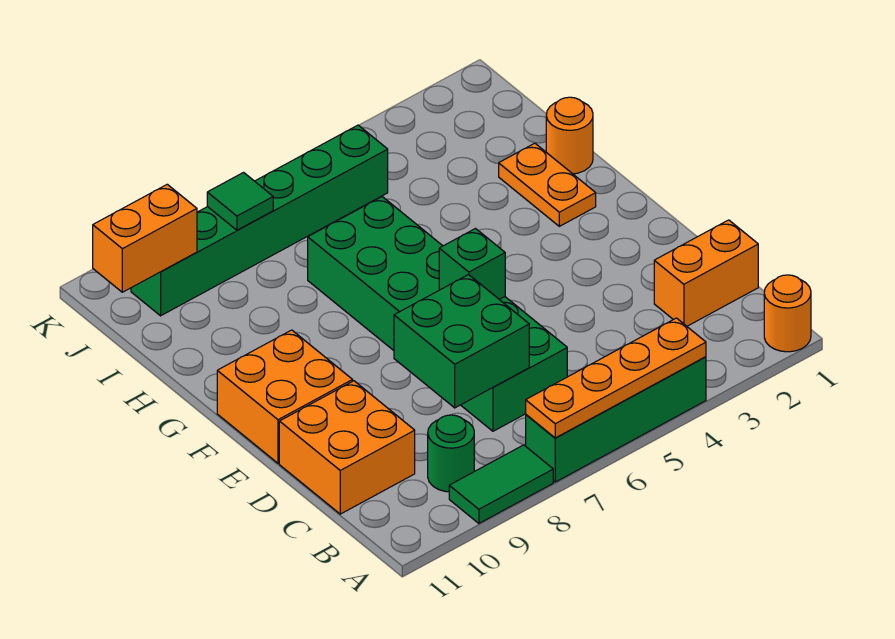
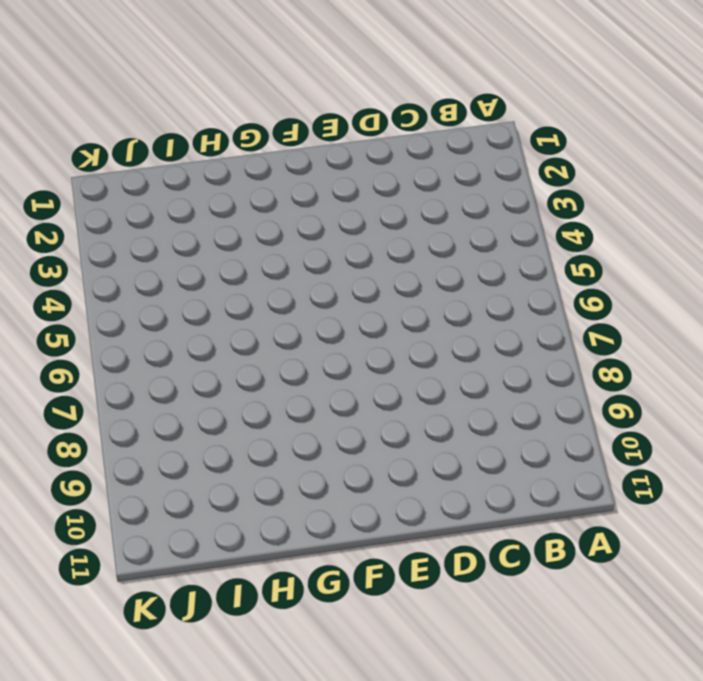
none -> orange round brick A1 level 1
none -> green brick A4:A7 level 1
none -> green tile A8:A9 level 1

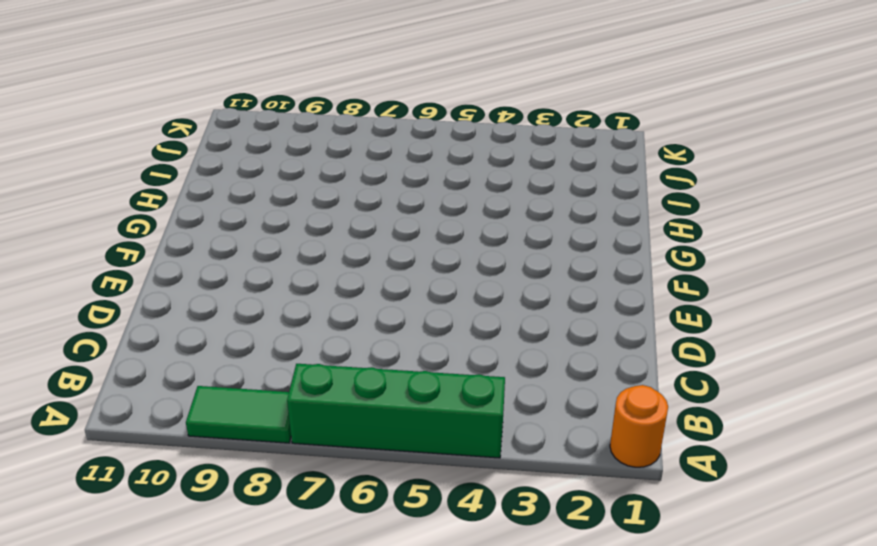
none -> green round brick B9 level 1
none -> orange brick C1:C2 level 1
none -> green brick C6:H7 level 1

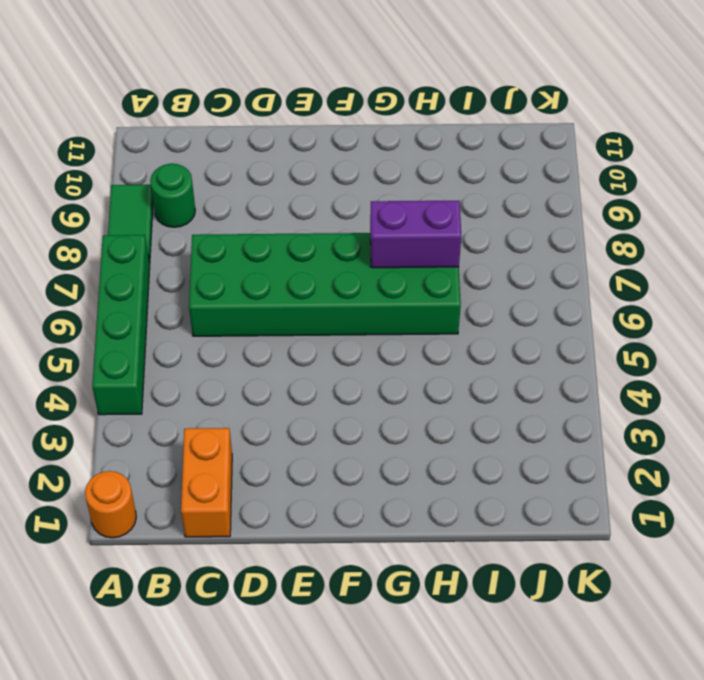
purple brick G7:H7 level 2 -> none
none -> orange brick C10:D11 level 1
none -> orange brick E10:F11 level 1
none -> orange plate G2:H2 level 1

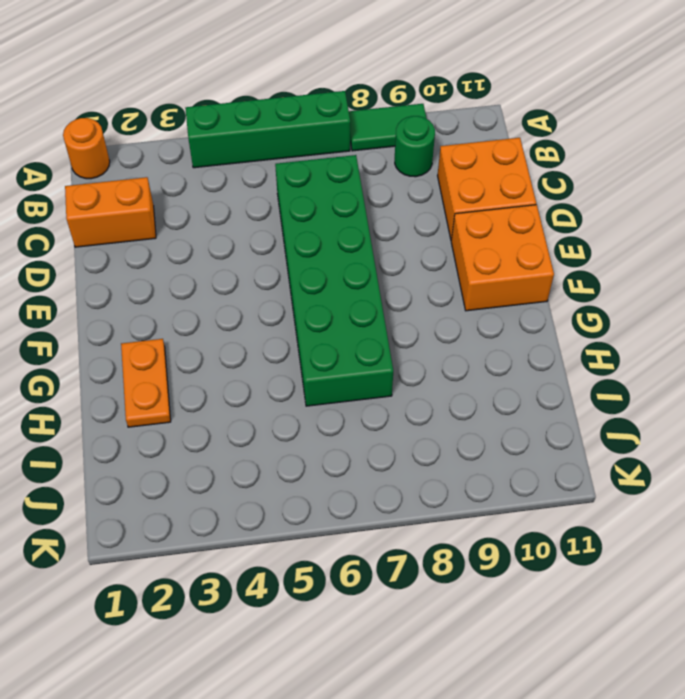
none -> orange round brick H1 level 1
none -> green brick J5:J10 level 1
none -> orange plate A4:A7 level 2

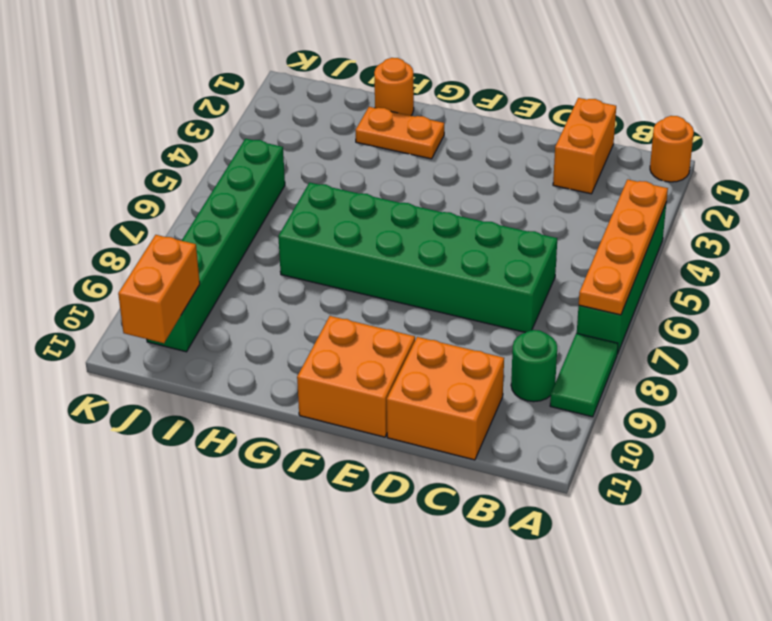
none -> green brick C7:D8 level 2
none -> green brick E6 level 2
none -> green tile J8 level 2

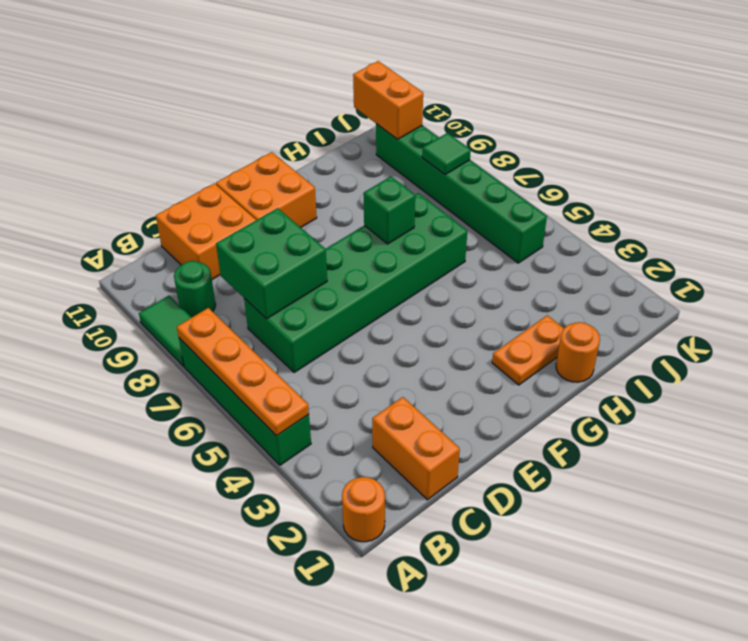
green brick G7 level 2 -> green brick E6 level 2

